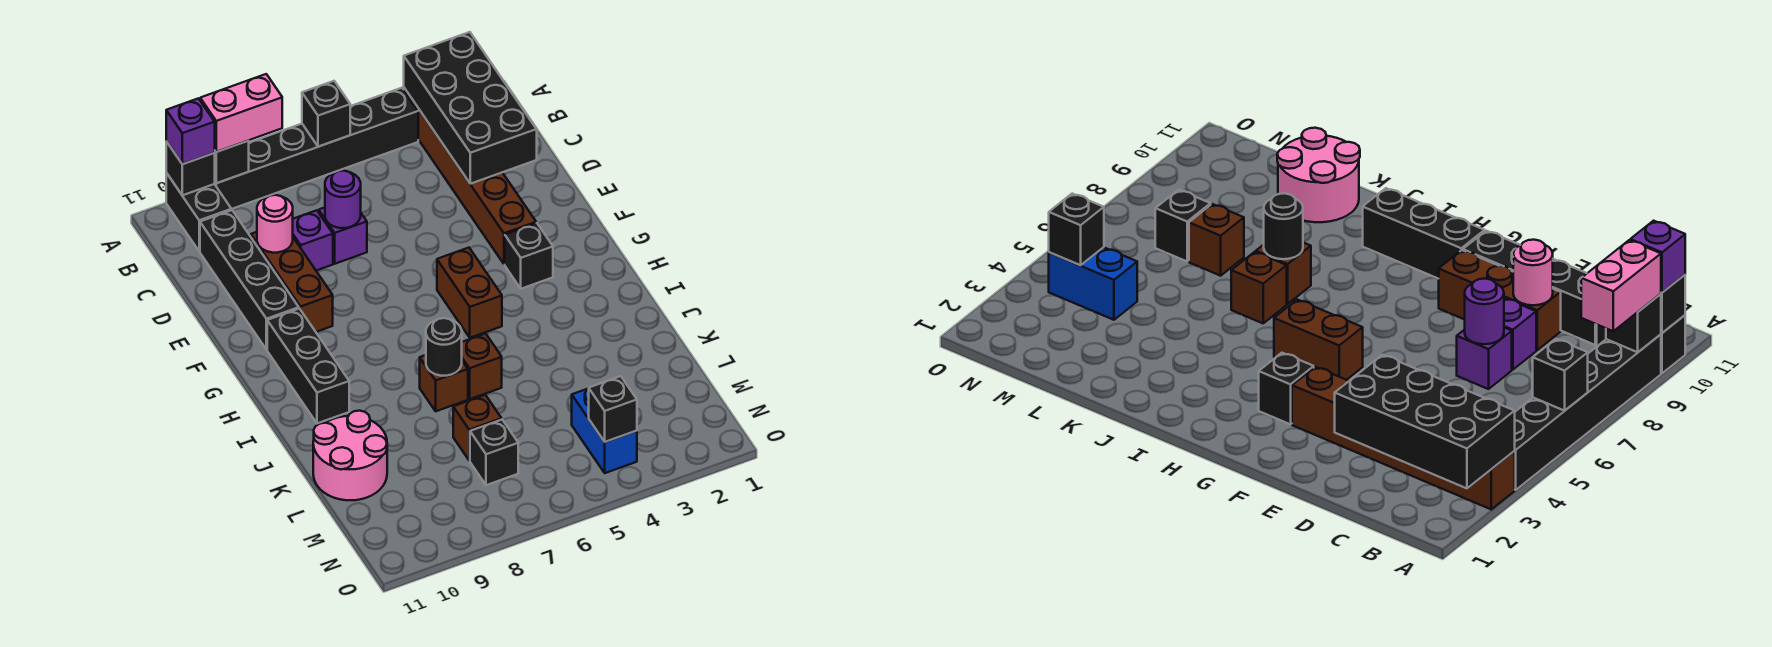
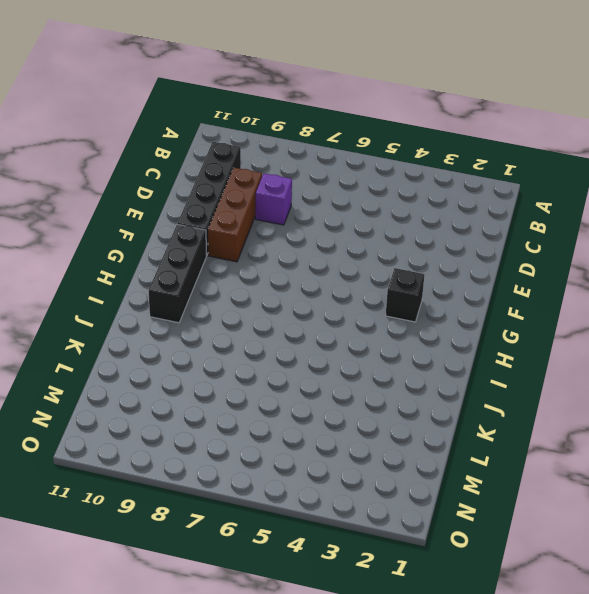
none -> brown brick A3:F3 level 1
none -> black brick A4:A9 level 1
none -> black brick A10:B10 level 1

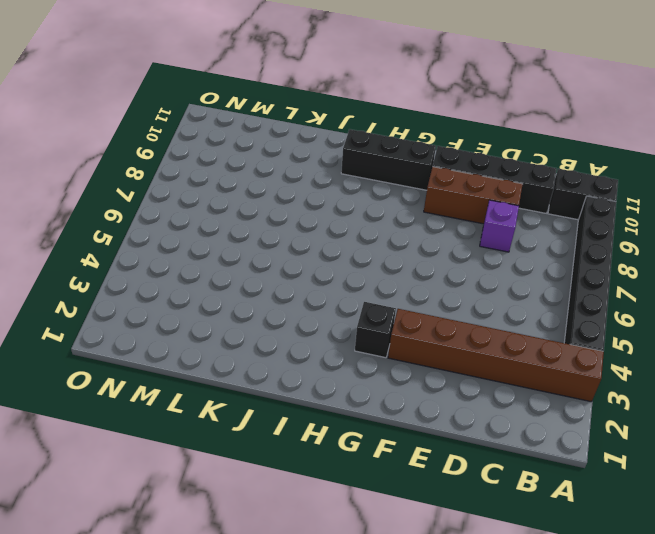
none -> purple brick D7 level 1
none -> brown brick G5:H5 level 1
none -> brown brick J6 level 1

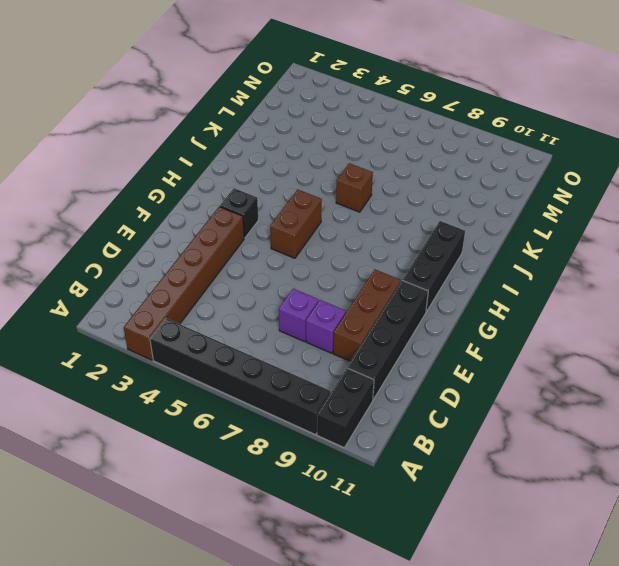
none -> brown brick J7 level 1
none -> pink round brick K10:L11 level 1
none -> brown brick L7 level 1

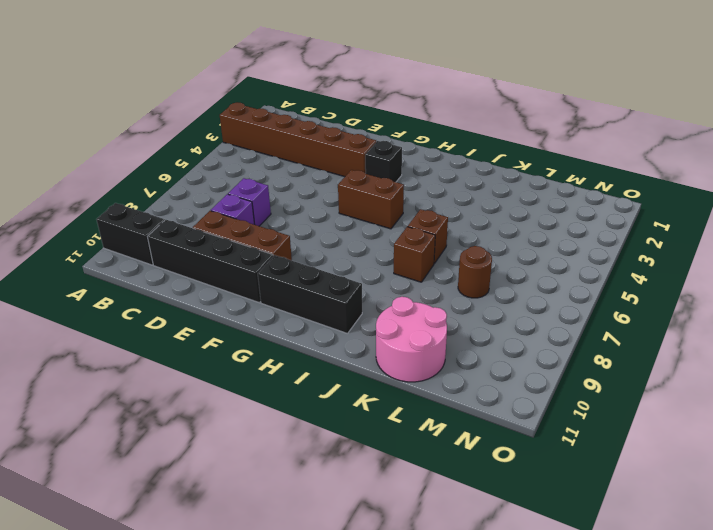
brown round brick L7 level 1 -> brown brick L7 level 1
none -> black brick A4:A9 level 1
none -> blue brick M4:N4 level 1
none -> black brick M7 level 1

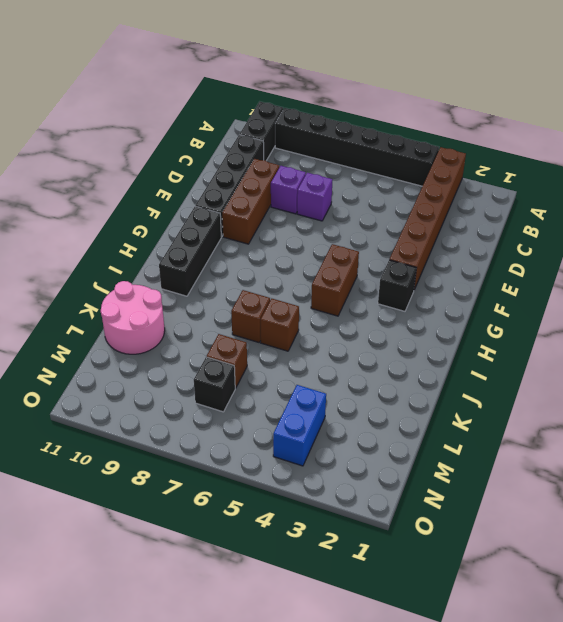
none -> black brick A2:D3 level 2
none -> black brick A6 level 2
none -> black brick A9 level 2

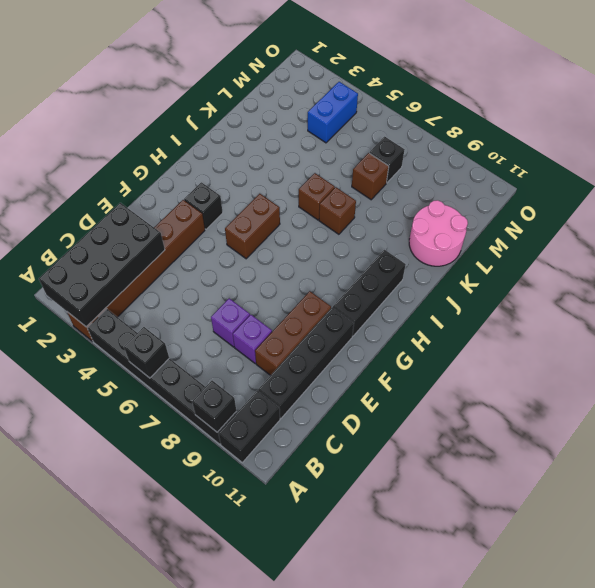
none -> black brick A10 level 2
none -> purple round brick D7 level 2
none -> pink round brick D9 level 2

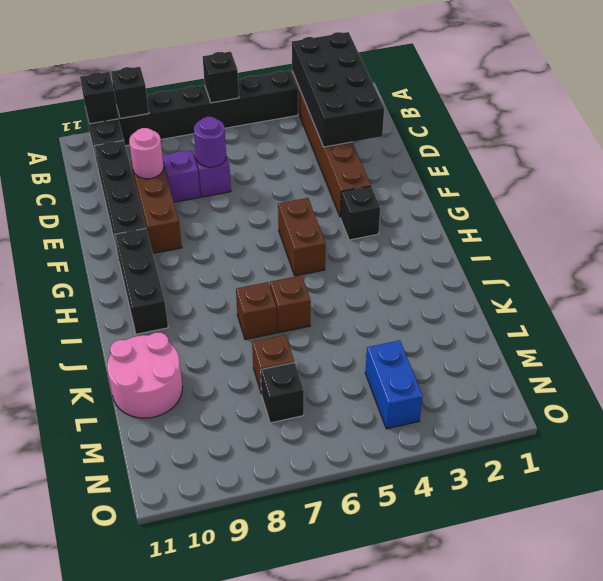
none -> black round brick J7 level 2
none -> black brick N4 level 2
none -> pink brick A8:A9 level 3

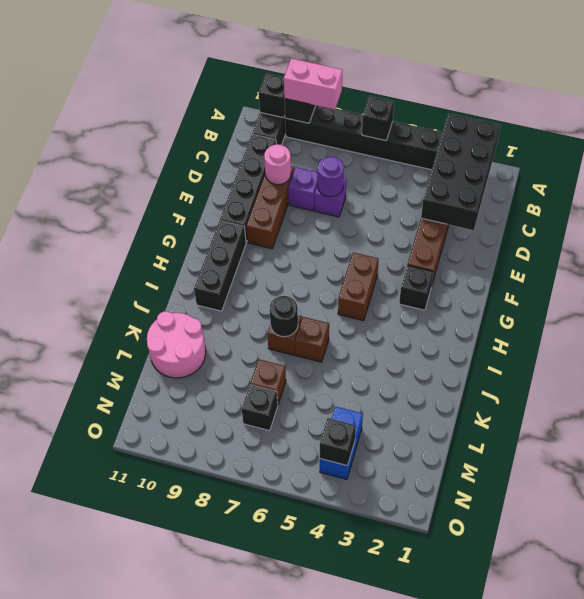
none -> purple brick A10 level 3

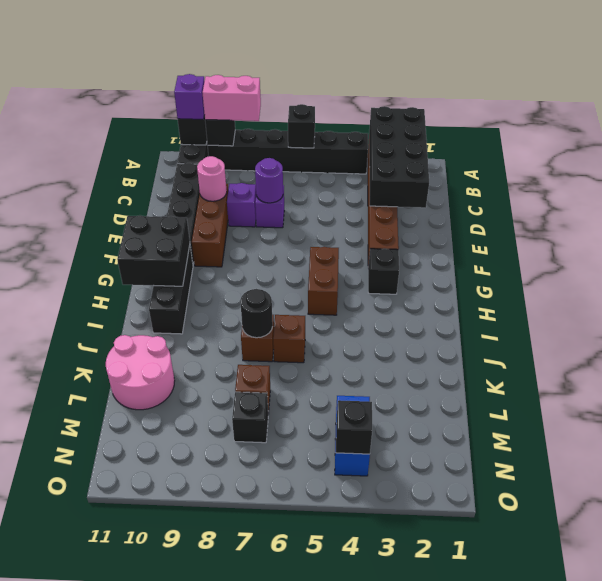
black brick G10:H11 level 2 -> none

